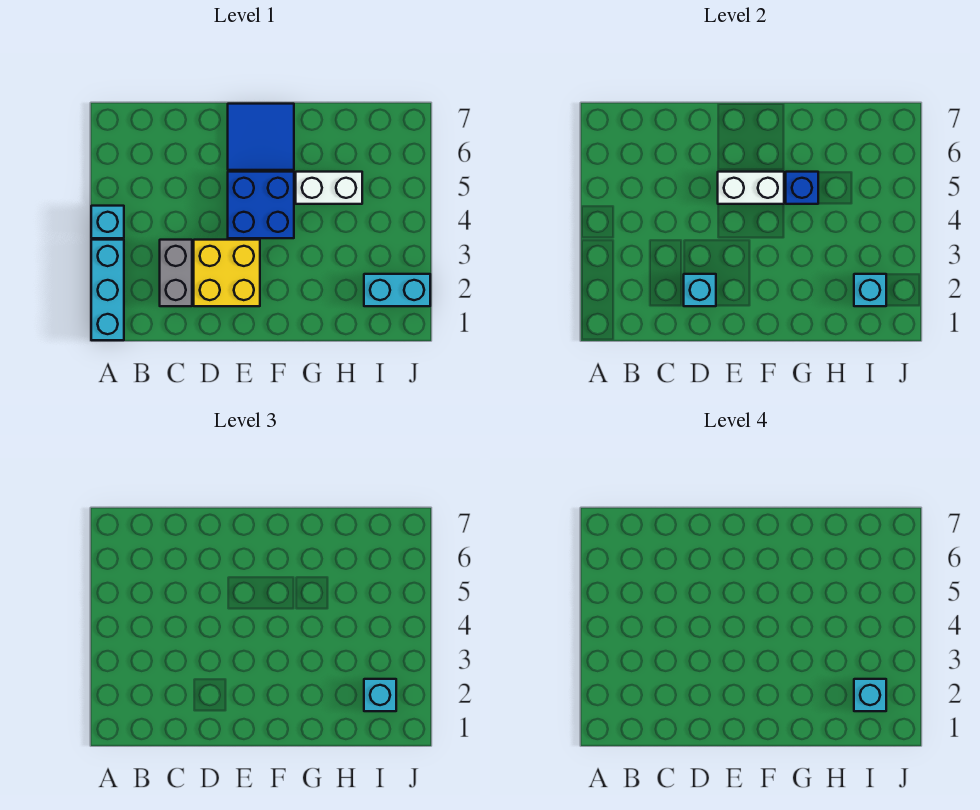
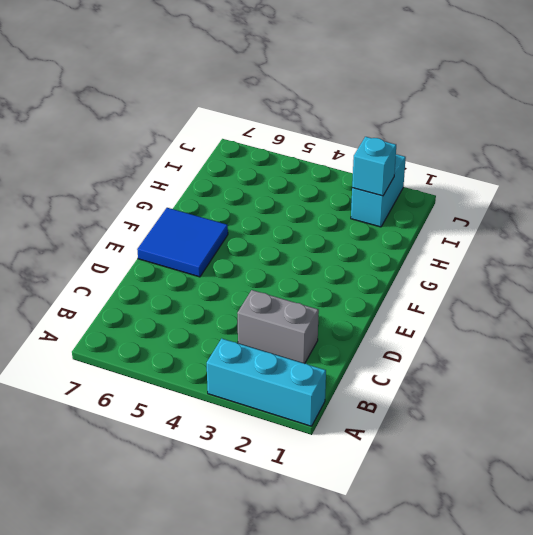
none -> cyan brick A4 level 1
none -> yellow brick D2:E3 level 1
none -> blue brick E4:F5 level 1

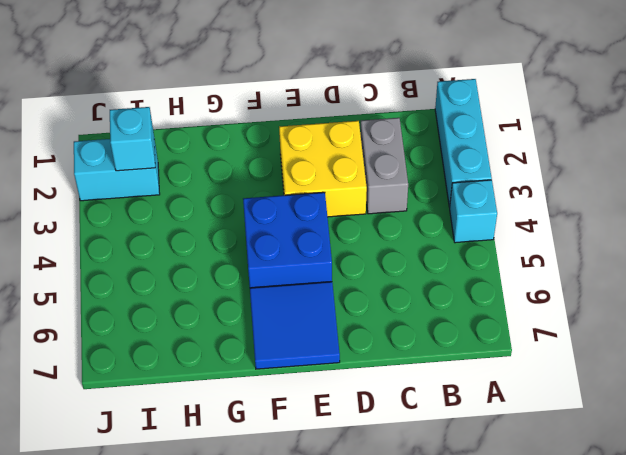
none -> white brick G5:H5 level 1
none -> cyan brick D2 level 2
none -> white brick E5:F5 level 2

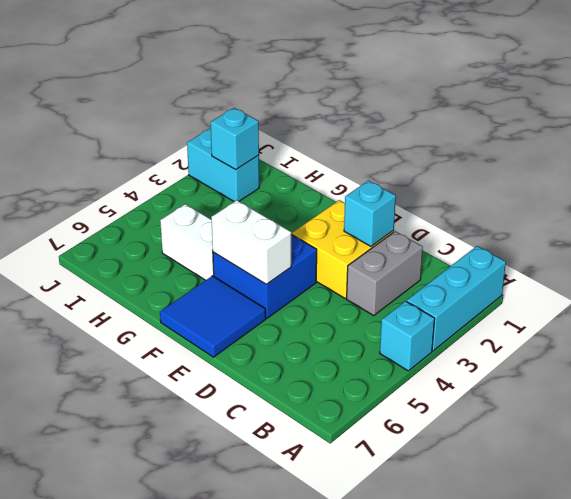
none -> blue brick G5 level 2
none -> cyan brick I2 level 3
none -> cyan brick I2 level 4

